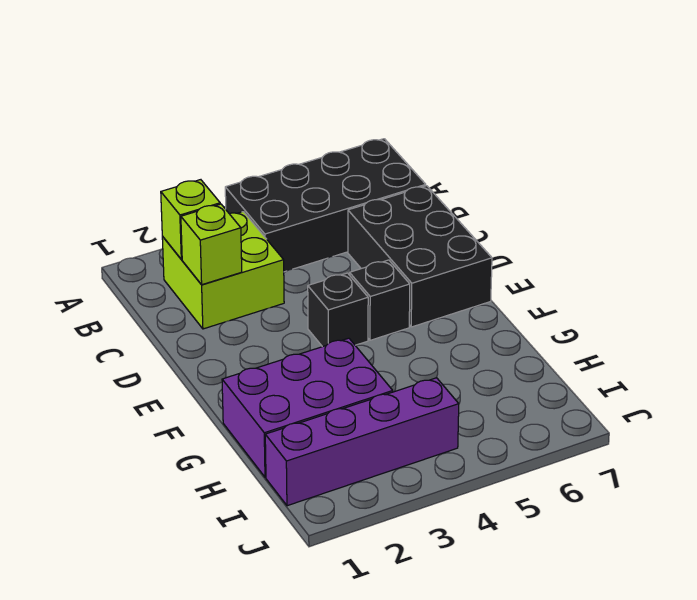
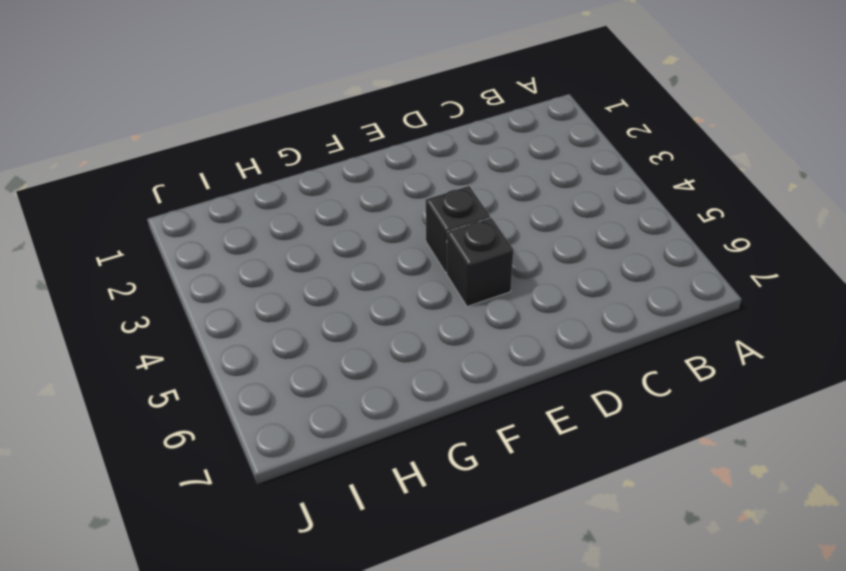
none -> black brick A4:B7 level 1
none -> lime brick B2:C3 level 1

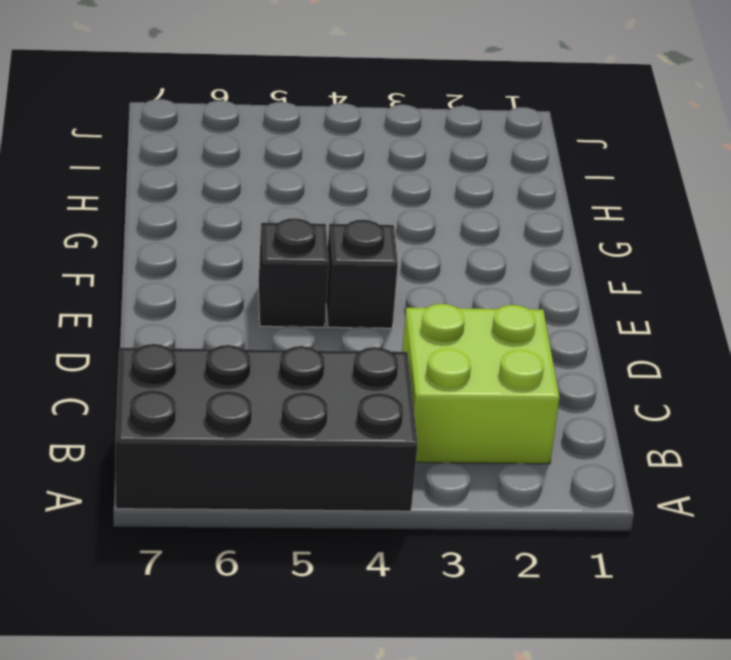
none -> black brick C6:E7 level 1
none -> purple brick G1:H3 level 1

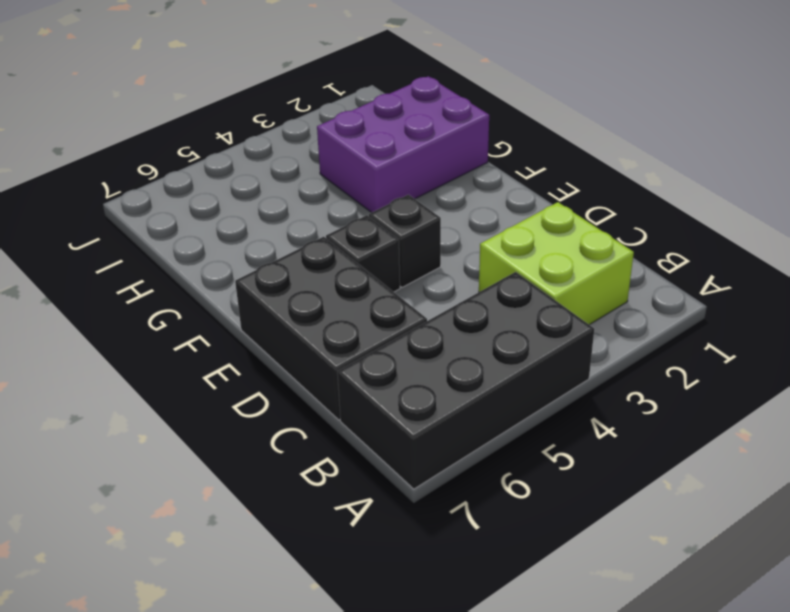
none -> purple brick I1:I4 level 1
none -> lime brick B2 level 2

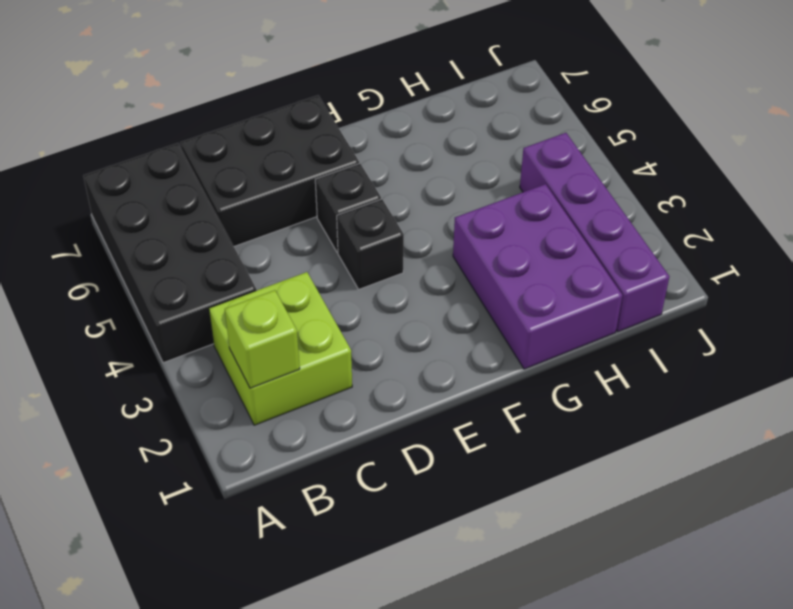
none -> lime brick C2 level 2

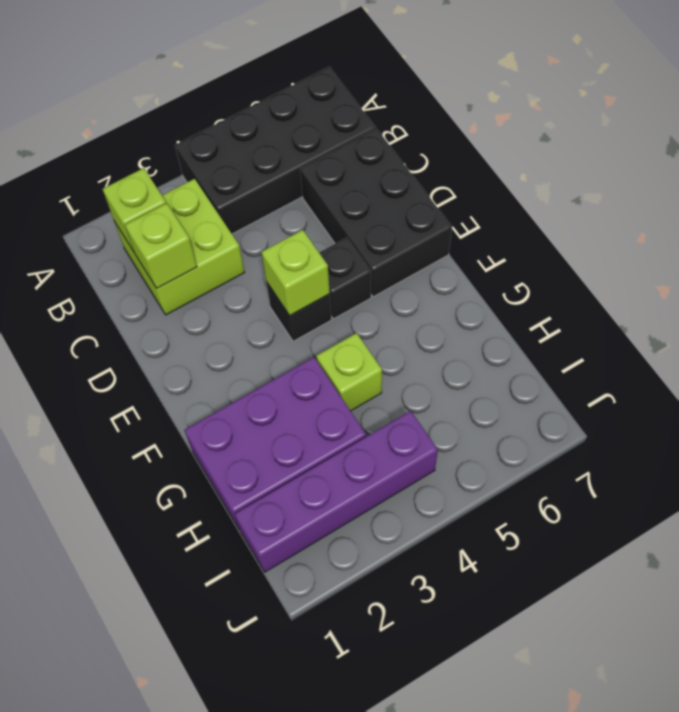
lime brick E4 level 2 -> none
lime brick G4 level 1 -> none

